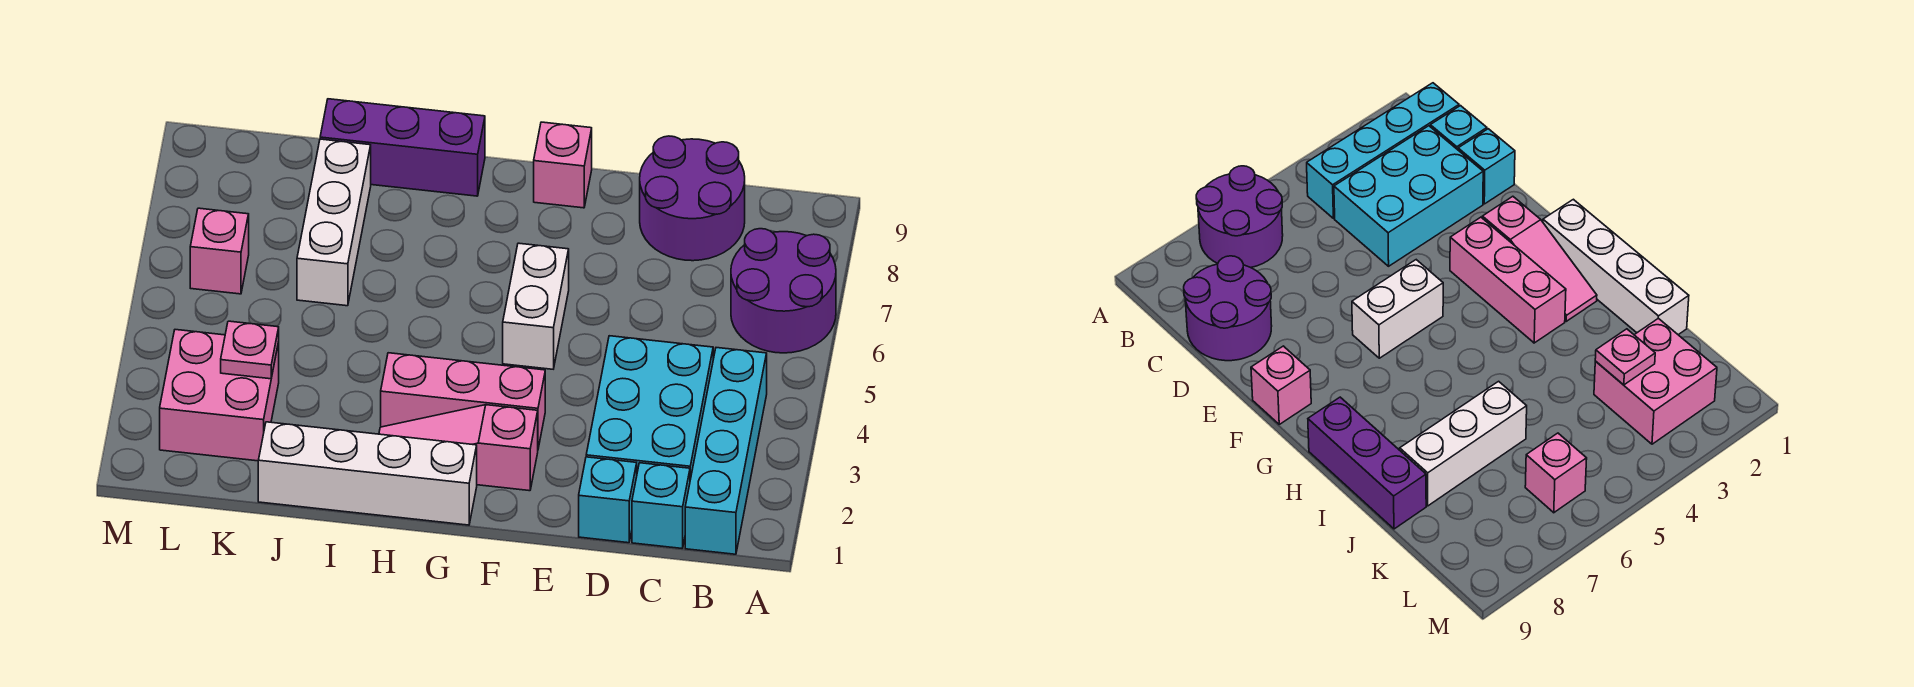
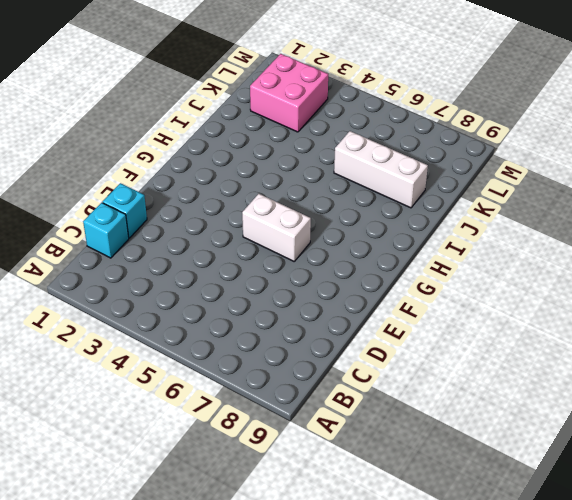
none -> purple round brick A6:B7 level 1
none -> cyan brick B1:B4 level 1
none -> cyan brick C2:D4 level 1

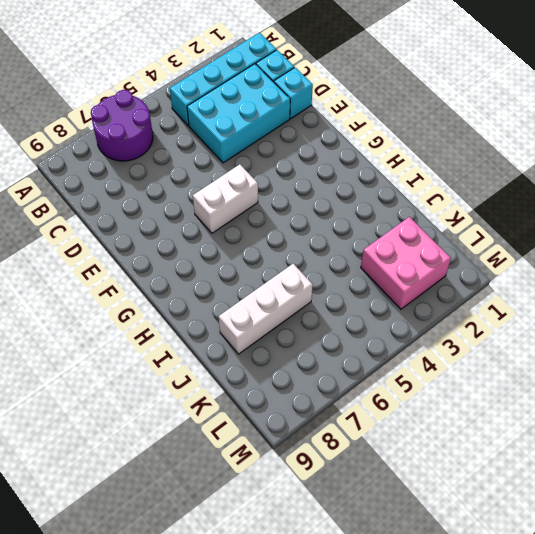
none -> purple round brick C8:D9 level 1
none -> pink slope F2:H2 level 1 top F
none -> pink brick F3:H3 level 1

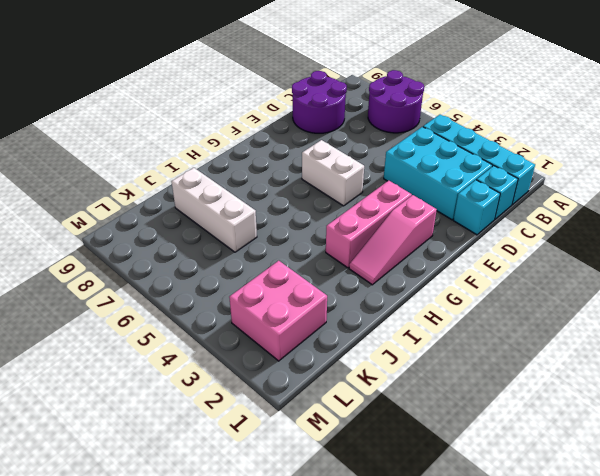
none -> pink brick F9 level 1
none -> white brick G1:J1 level 1
none -> purple brick H9:J9 level 1

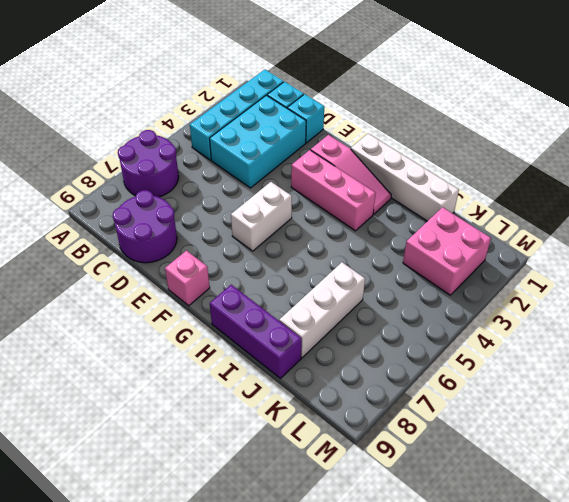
none -> pink brick L6 level 1
none -> pink plate K3 level 2

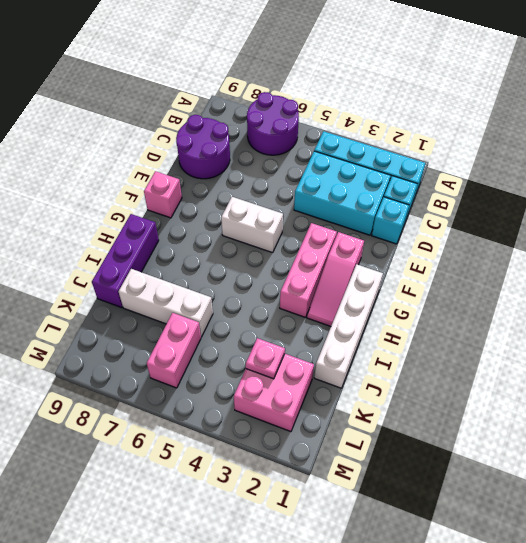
pink brick K6:L6 level 1 -> pink brick L6 level 1

